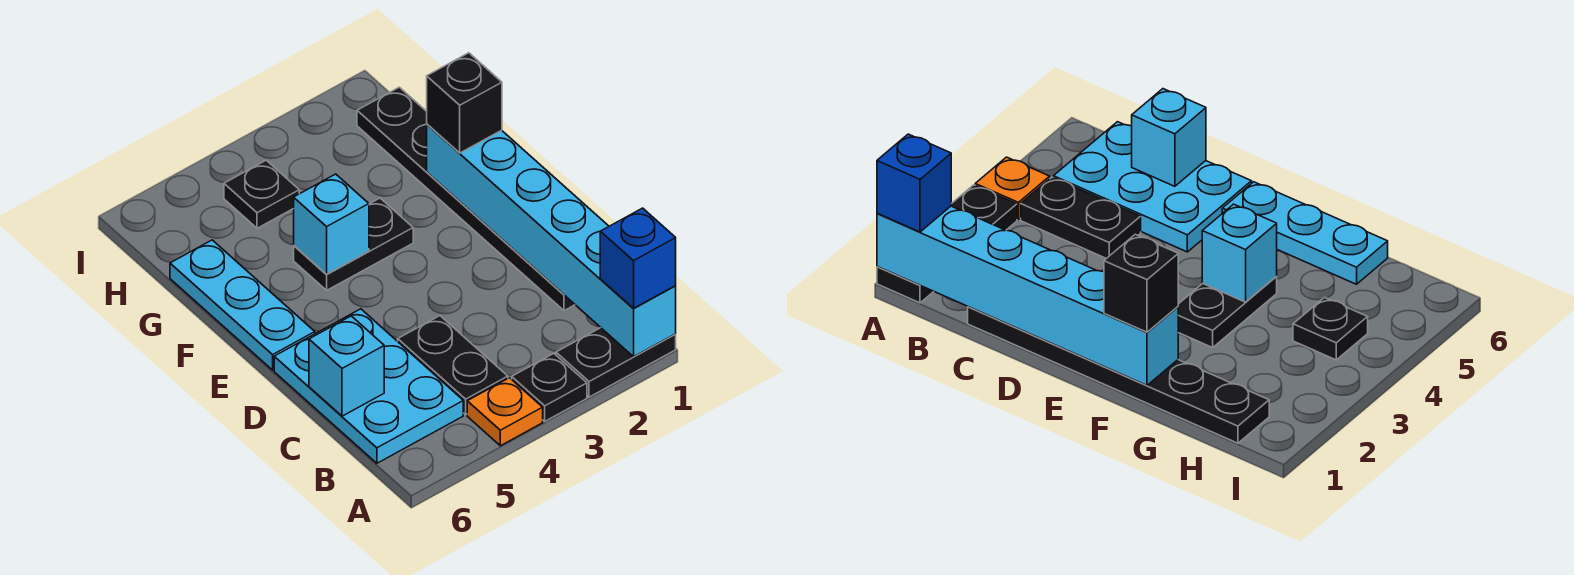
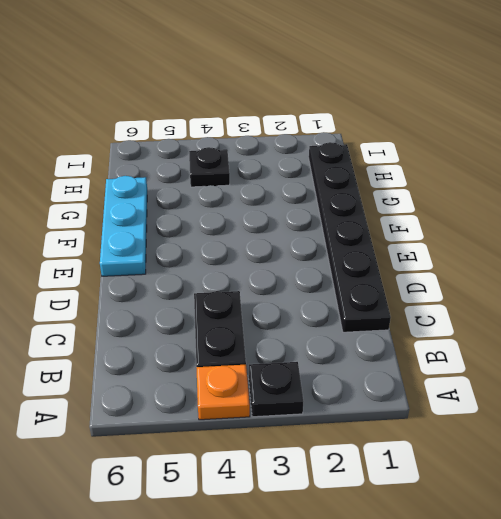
none -> black plate A1:A2 level 1
none -> cyan plate B5:D6 level 1
none -> black plate F3:F4 level 1

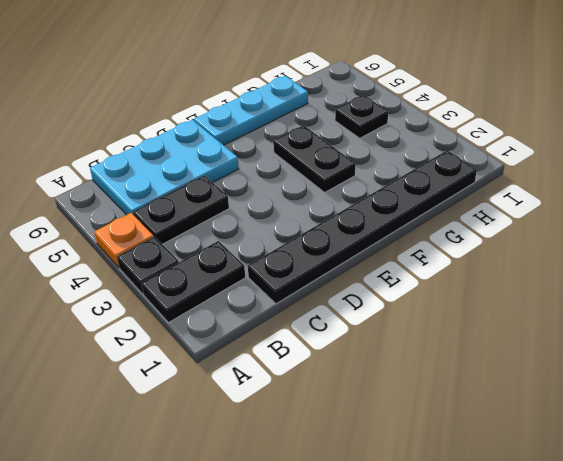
black plate A2:B2 level 1 -> black plate A1:A2 level 1
none -> cyan brick A1:F1 level 2
none -> cyan brick C6 level 2
none -> cyan brick F4 level 2

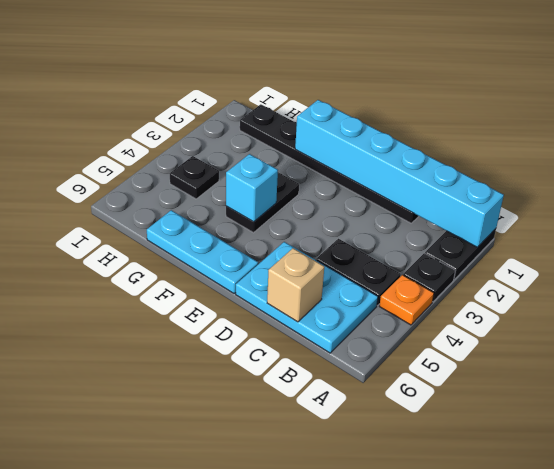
tan brick C6 level 2 -> cyan brick C6 level 2
none -> blue brick A1 level 3
none -> black brick F1 level 3

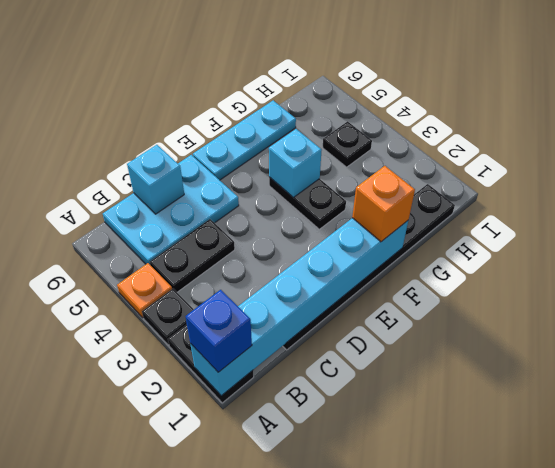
orange brick F1 level 3 -> black brick F1 level 3

